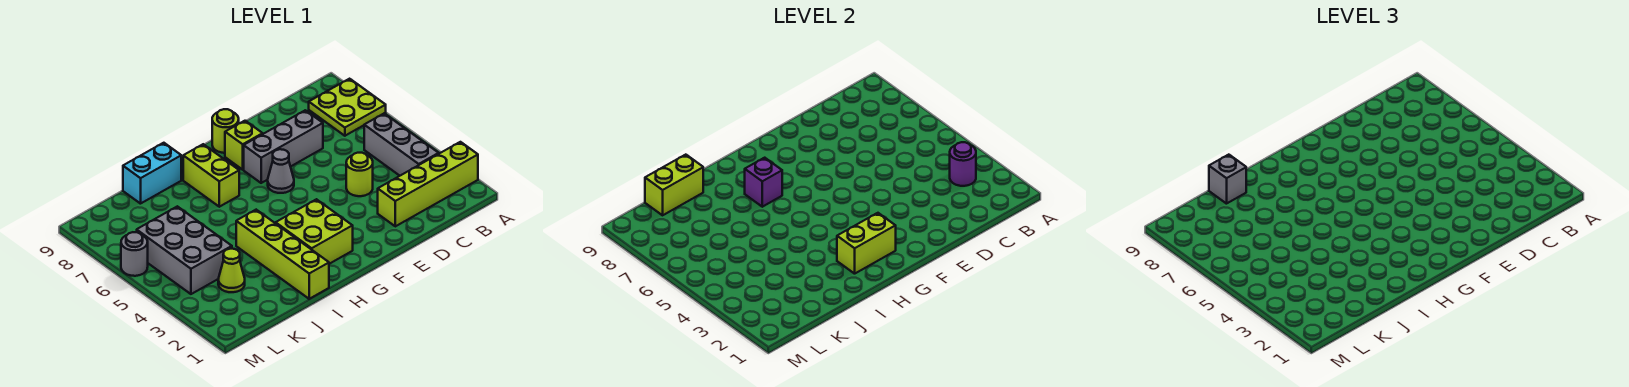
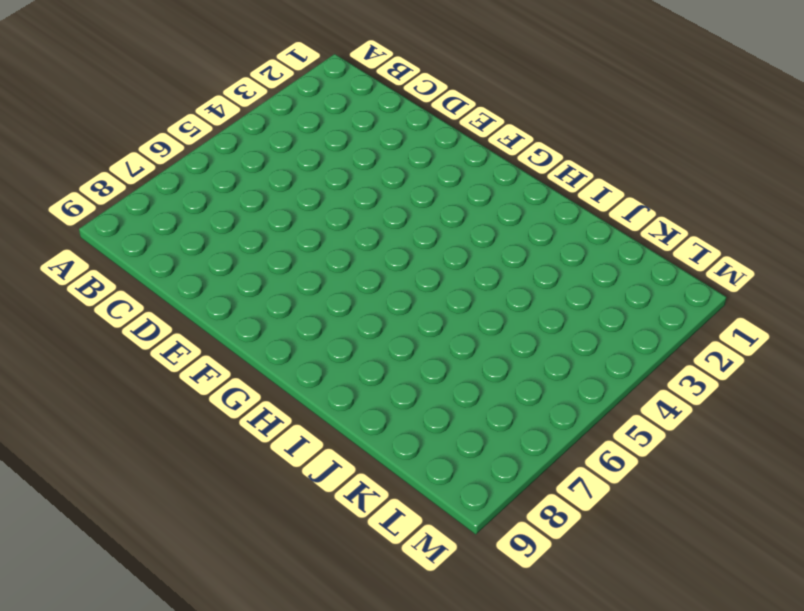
none -> lime brick A2:D2 level 1
none -> lime plate A7:B8 level 1
none -> grey brick B3:B5 level 1

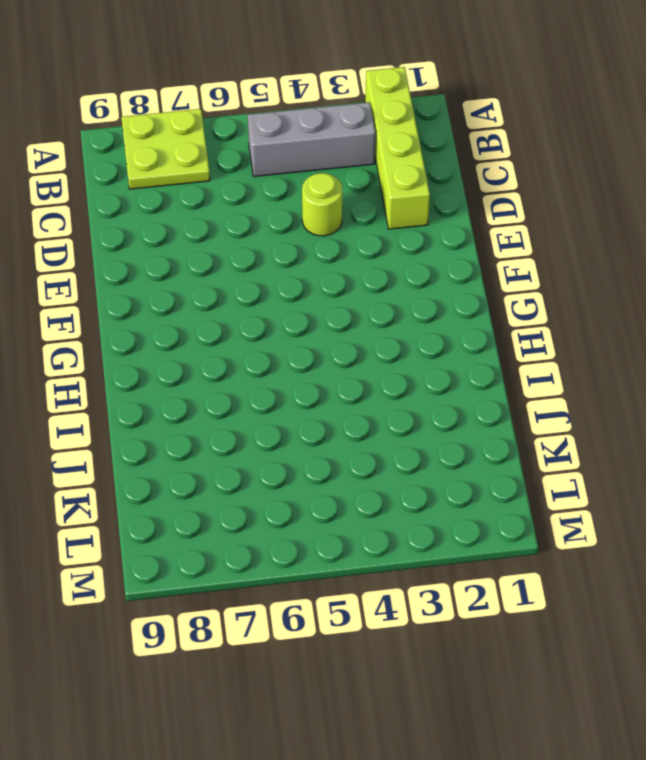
none -> grey brick D7:F7 level 1
none -> grey cone F6 level 1
none -> lime brick F8 level 1

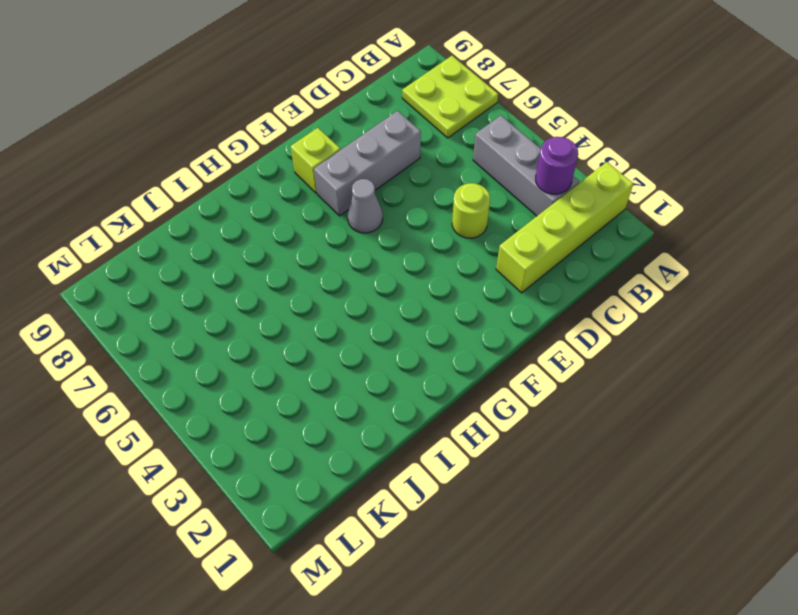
none -> lime round brick F9 level 1
none -> lime brick G2:H3 level 1
none -> lime brick H7:H8 level 1

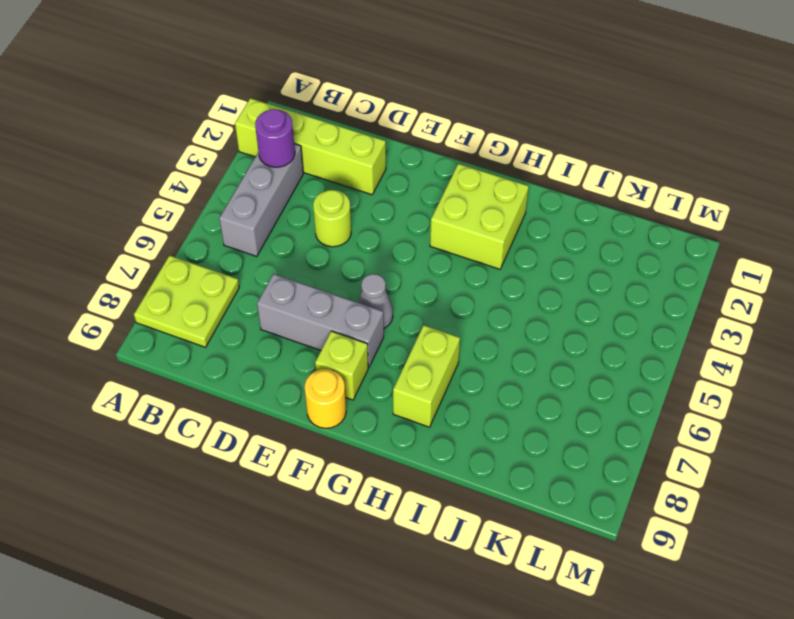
yellow round brick F9 level 1 -> lime round brick F9 level 1
none -> lime brick I1:I4 level 1
none -> cyan brick I9:J9 level 1
none -> lime cone K3 level 1

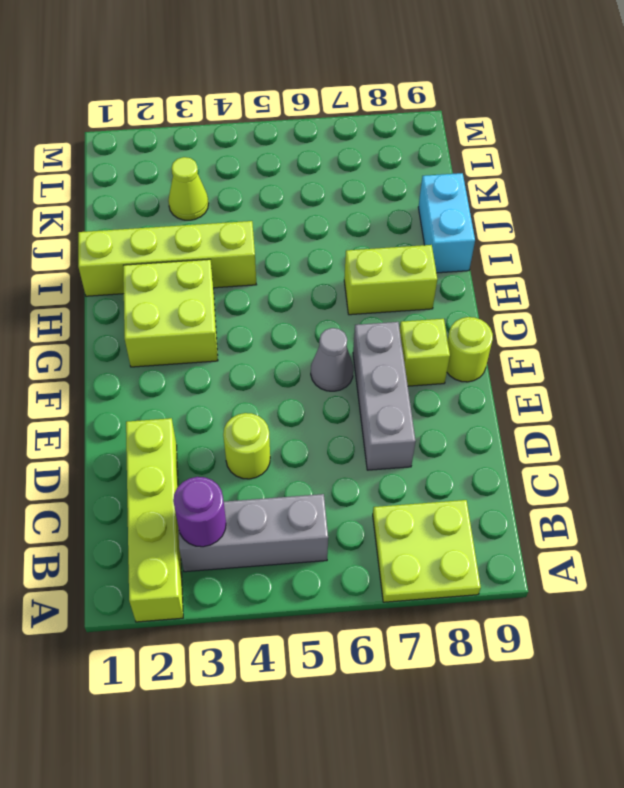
none -> grey brick K4:L6 level 1
none -> grey round brick M6 level 1
none -> lime brick G2:H2 level 2

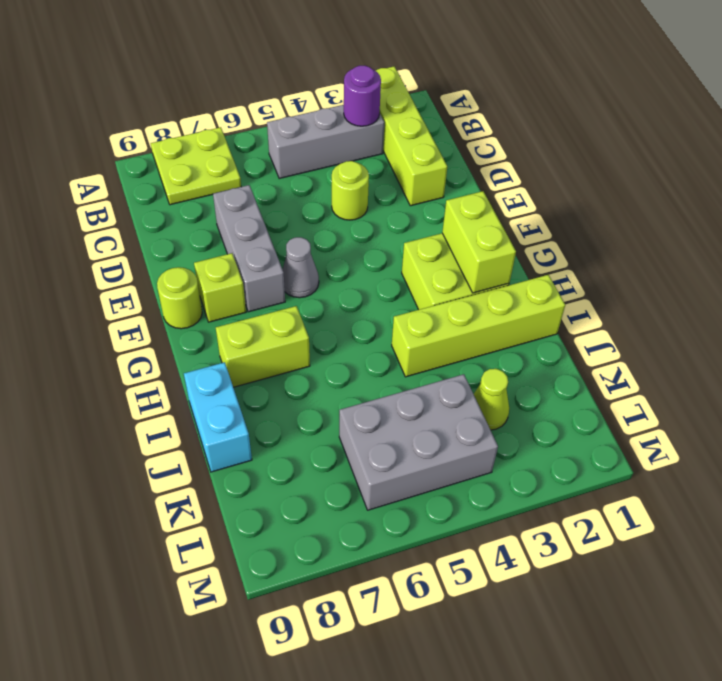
none -> grey round brick M6 level 1
none -> purple brick H7 level 2
none -> lime brick J9:K9 level 2

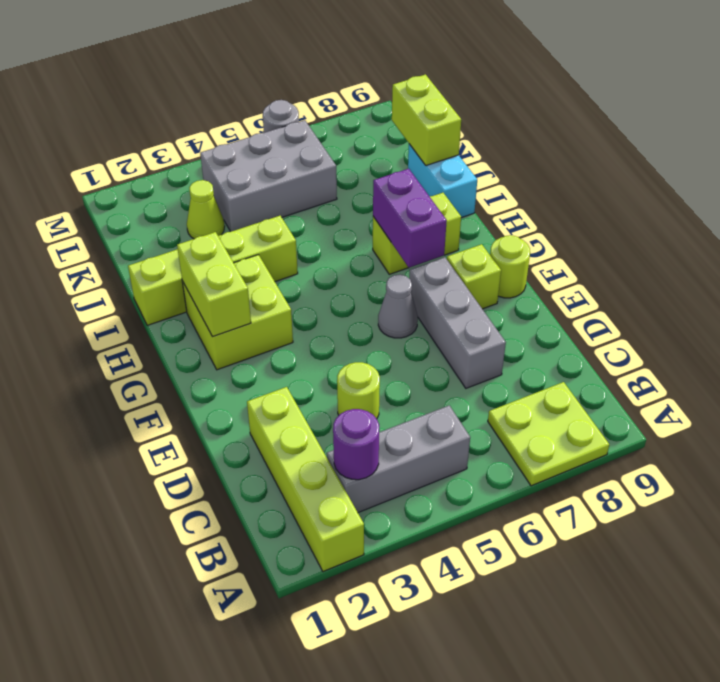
purple brick G7:H7 level 2 -> purple brick H7 level 2
none -> grey brick J9 level 3

